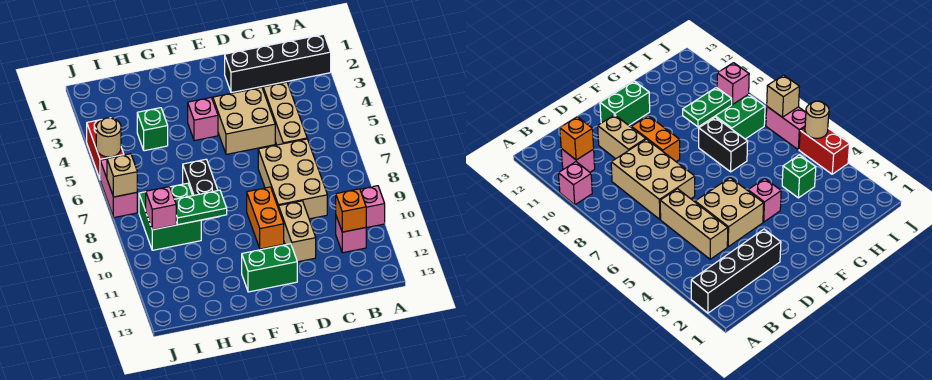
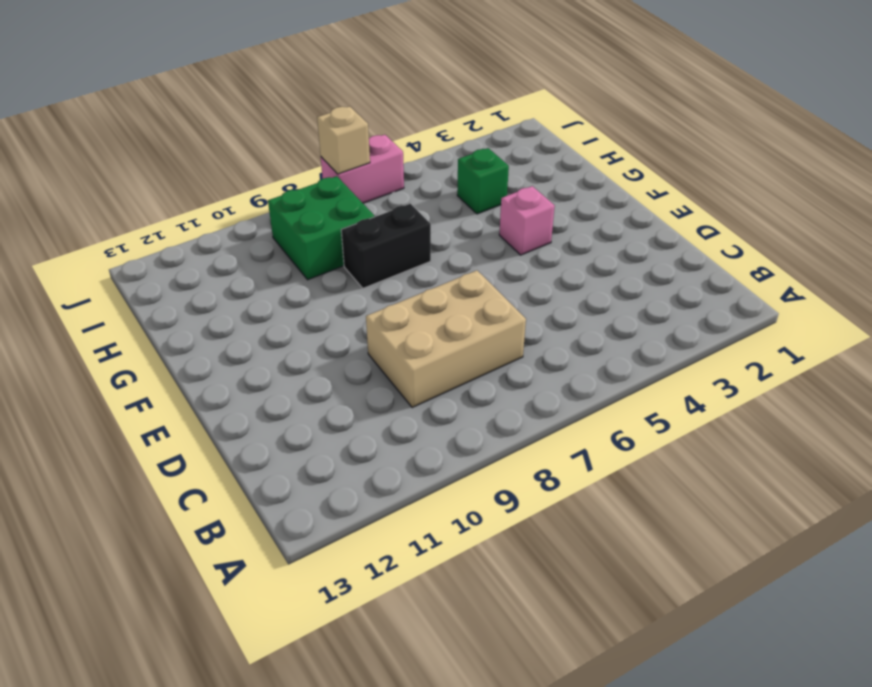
none -> black brick A2:D2 level 1
none -> pink brick A10 level 1
none -> pink brick B11 level 1

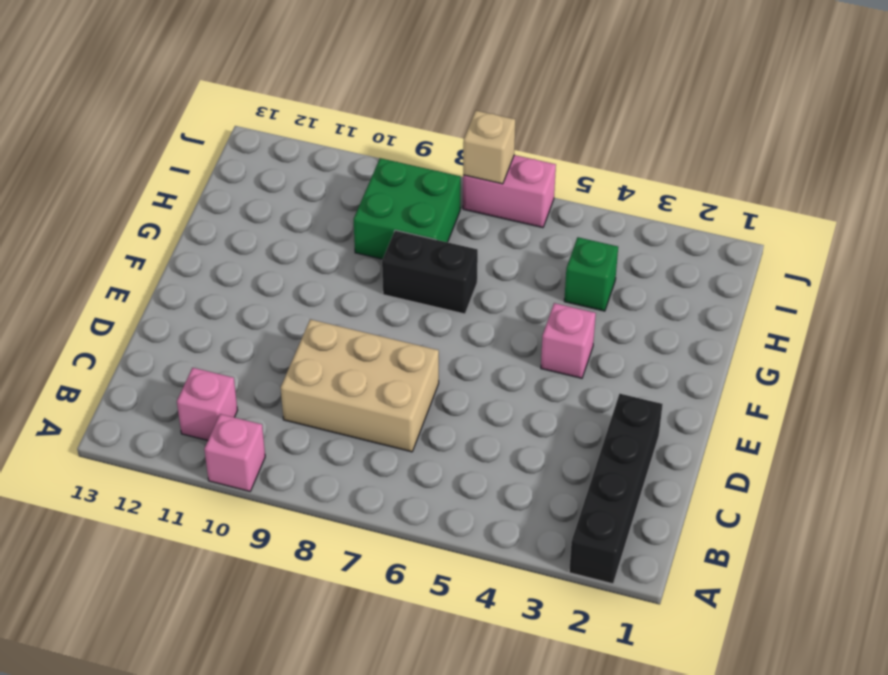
none -> tan brick C4:C6 level 1
none -> tan brick D4:E5 level 1
none -> tan brick D10:D11 level 1

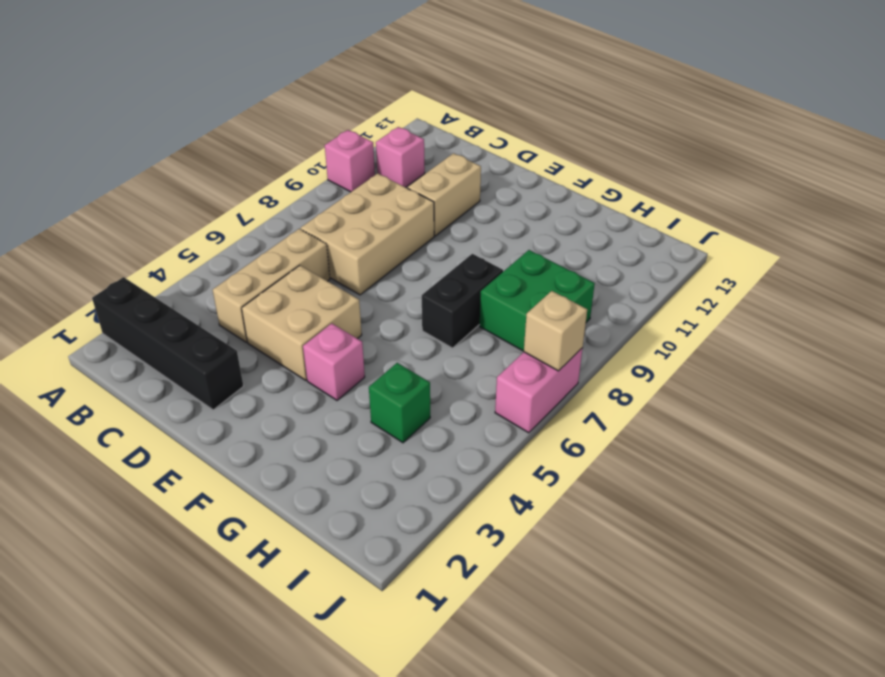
none -> orange brick E9:E10 level 1
none -> green brick E12:F12 level 1
none -> red brick J4:J5 level 1

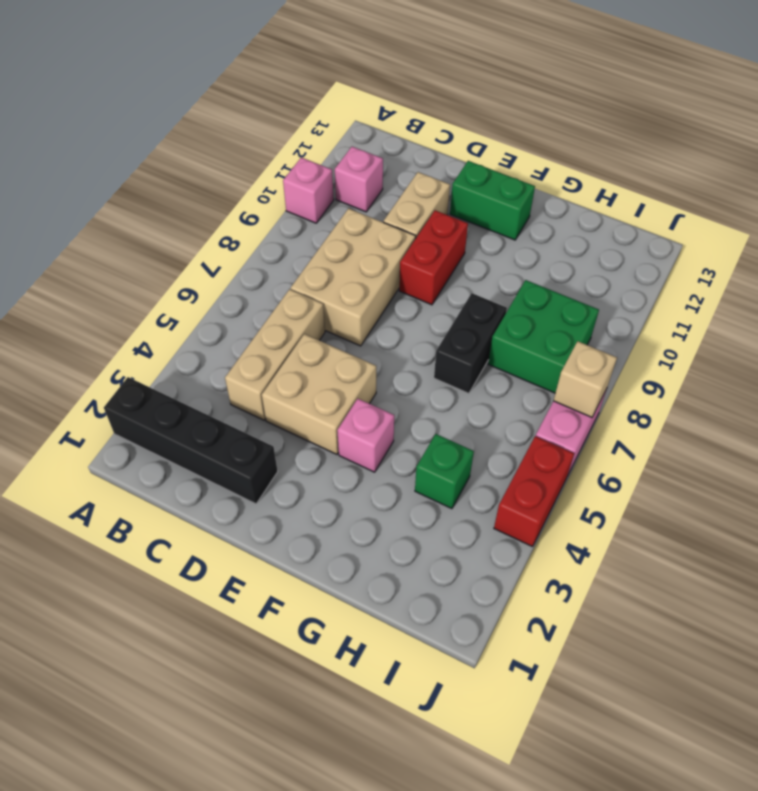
red brick E9:E10 level 1 -> orange brick E9:E10 level 1
none -> orange brick B11 level 2
none -> green plate G9:H9 level 2
none -> pink brick I9 level 2

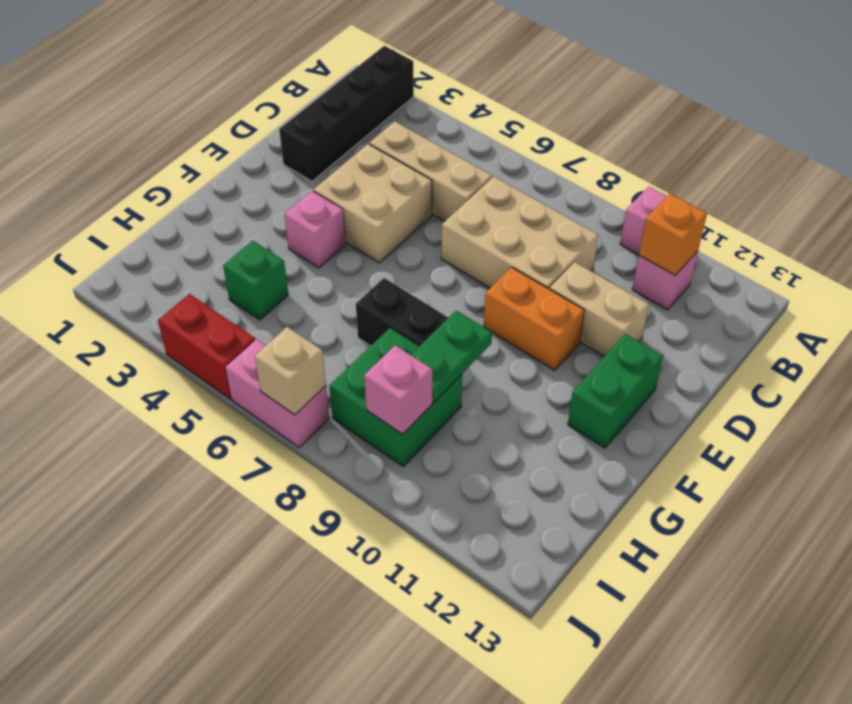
none -> tan round brick J5 level 2

